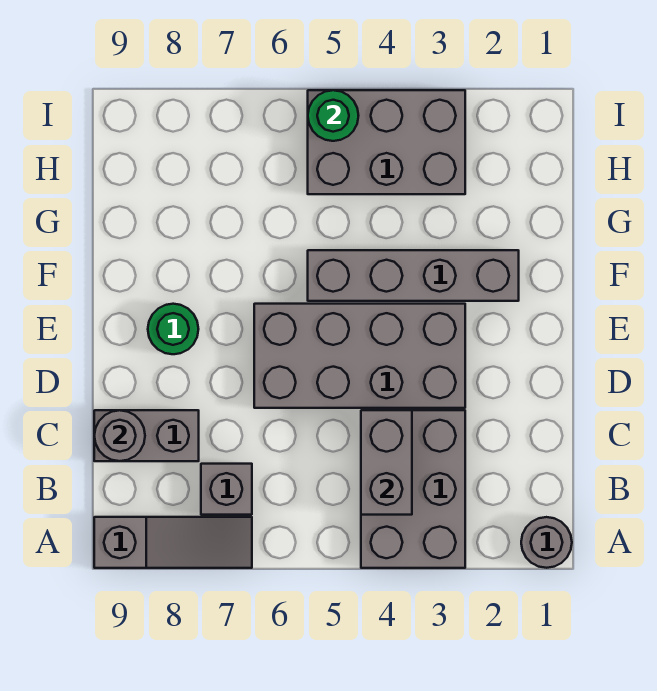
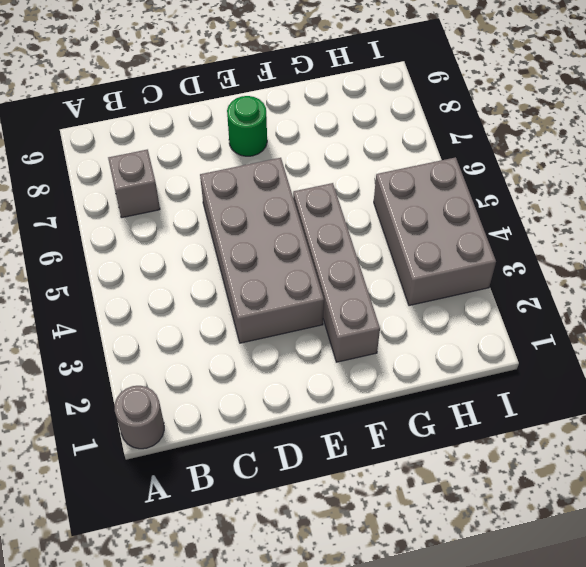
none -> grey brick A3:C4 level 1
none -> grey slope A7:A9 level 1 top 9
none -> grey brick C8:C9 level 1

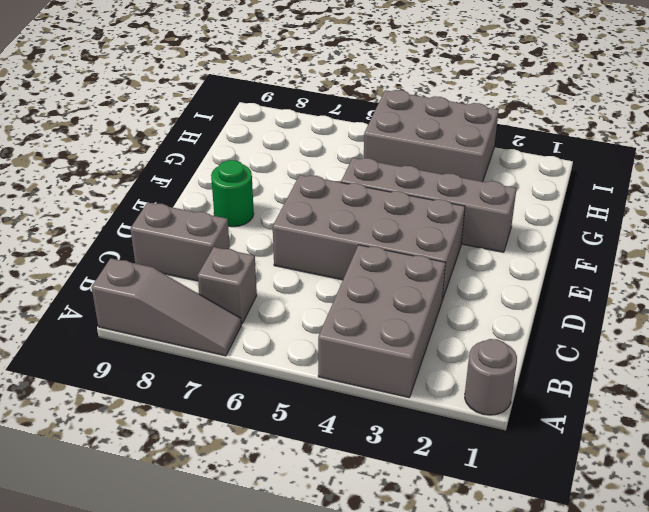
none -> grey brick B4:C4 level 2
none -> grey round brick C9 level 2
none -> green round brick I5 level 2

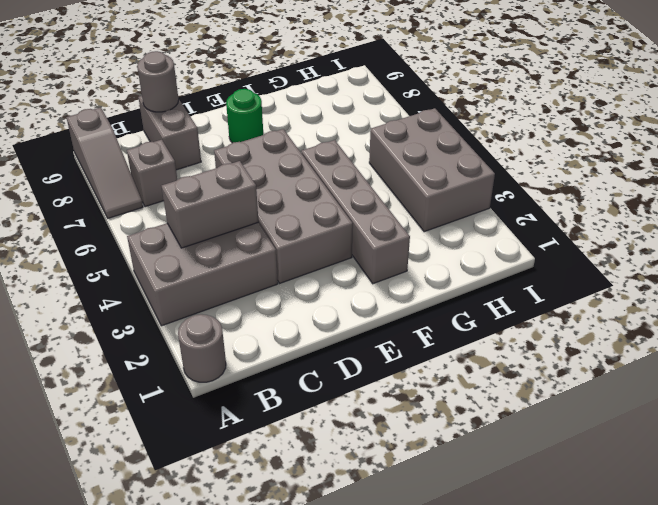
none -> green round brick I5 level 2

